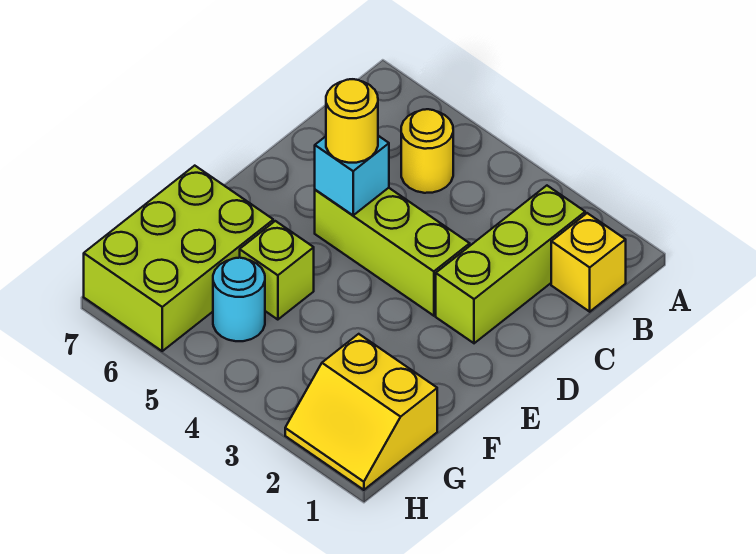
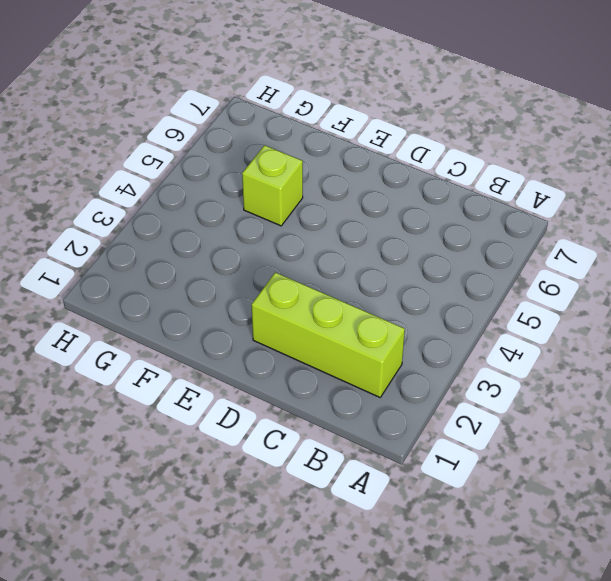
none -> yellow brick B1 level 1
none -> yellow round brick B5 level 1

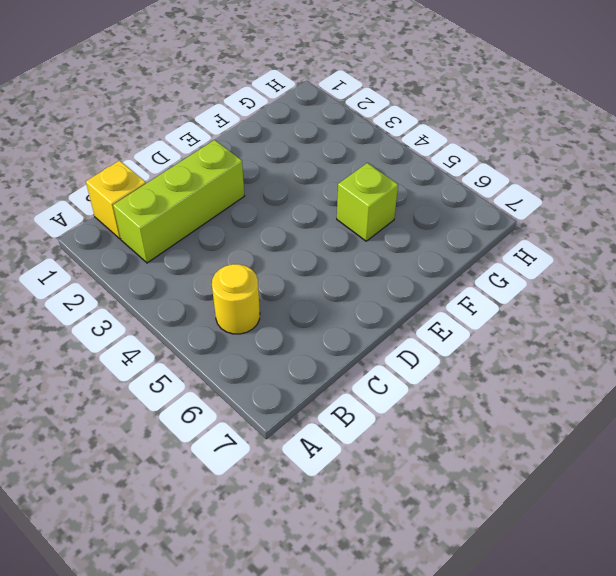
none -> lime brick D3:D5 level 1
none -> lime brick F6:H7 level 1

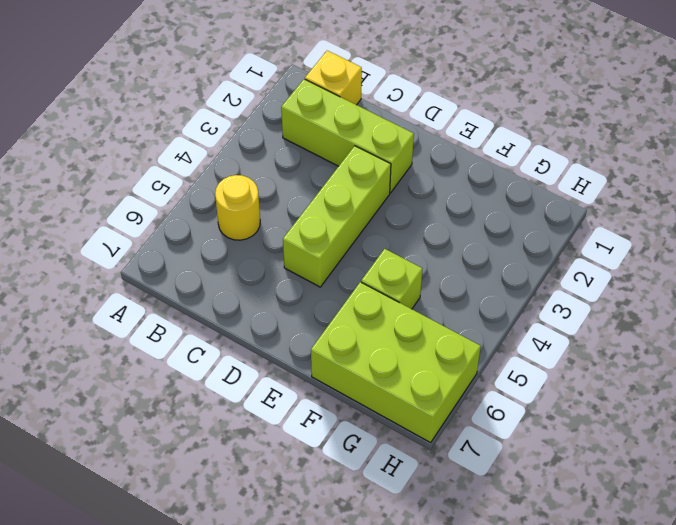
none -> yellow slope G1:H2 level 1 top G
none -> cyan round brick G5 level 1

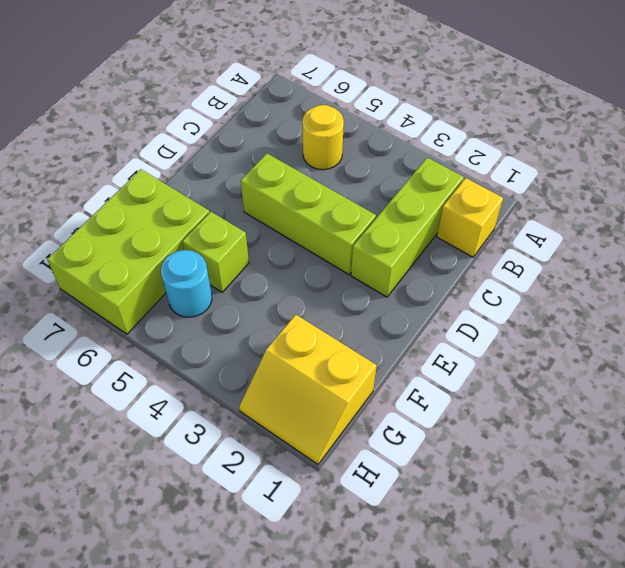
none -> cyan brick D5 level 2
none -> yellow round brick D5 level 3

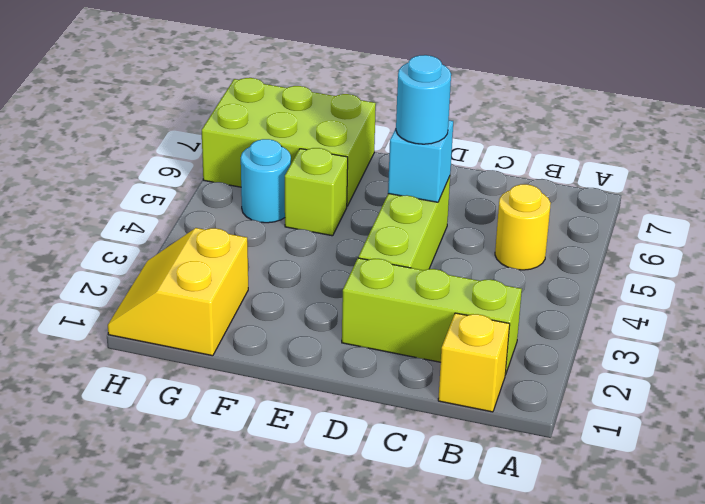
cyan round brick D5 level 3 -> yellow round brick D5 level 3

